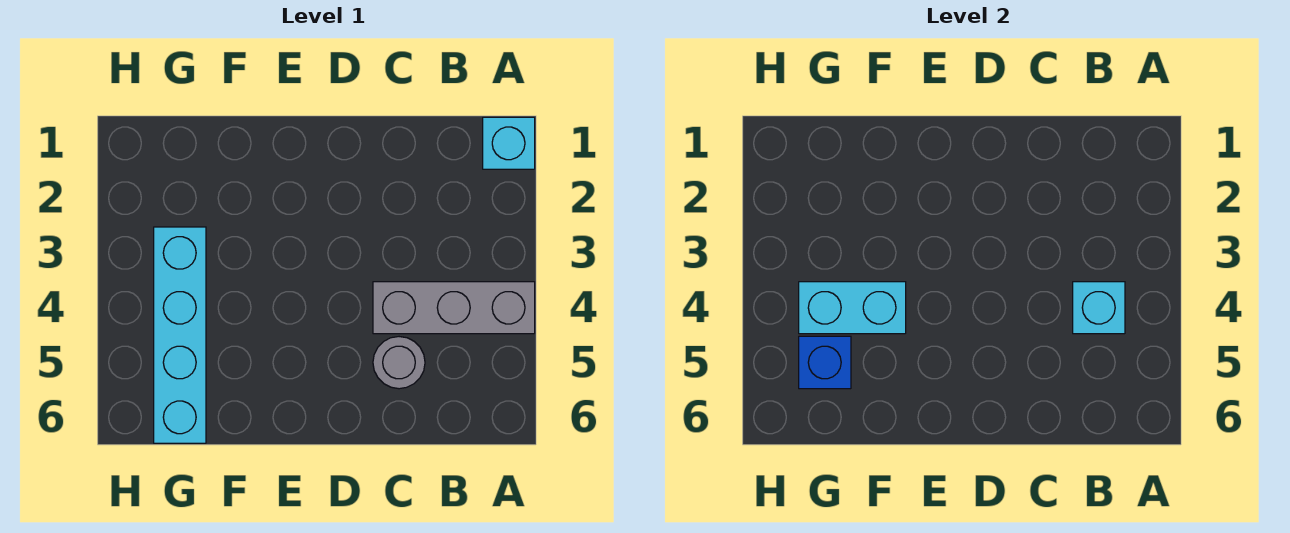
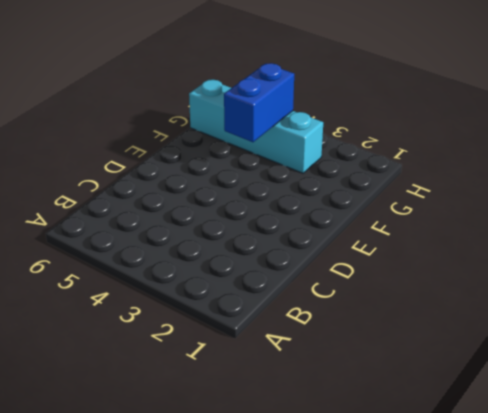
blue brick F4:G4 level 2 -> cyan brick F4:G4 level 2
none -> cyan brick A1 level 1
none -> grey brick A4:C4 level 1

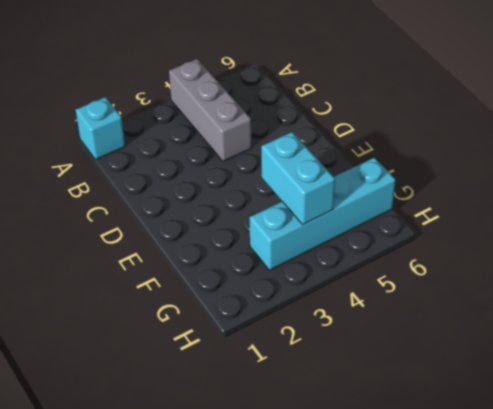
none -> grey round brick C5 level 1
none -> cyan brick B4 level 2

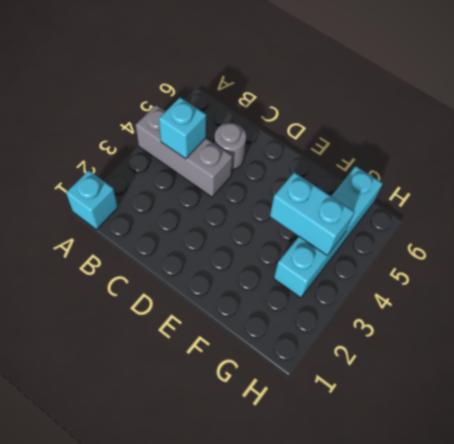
none -> blue brick G5 level 2

